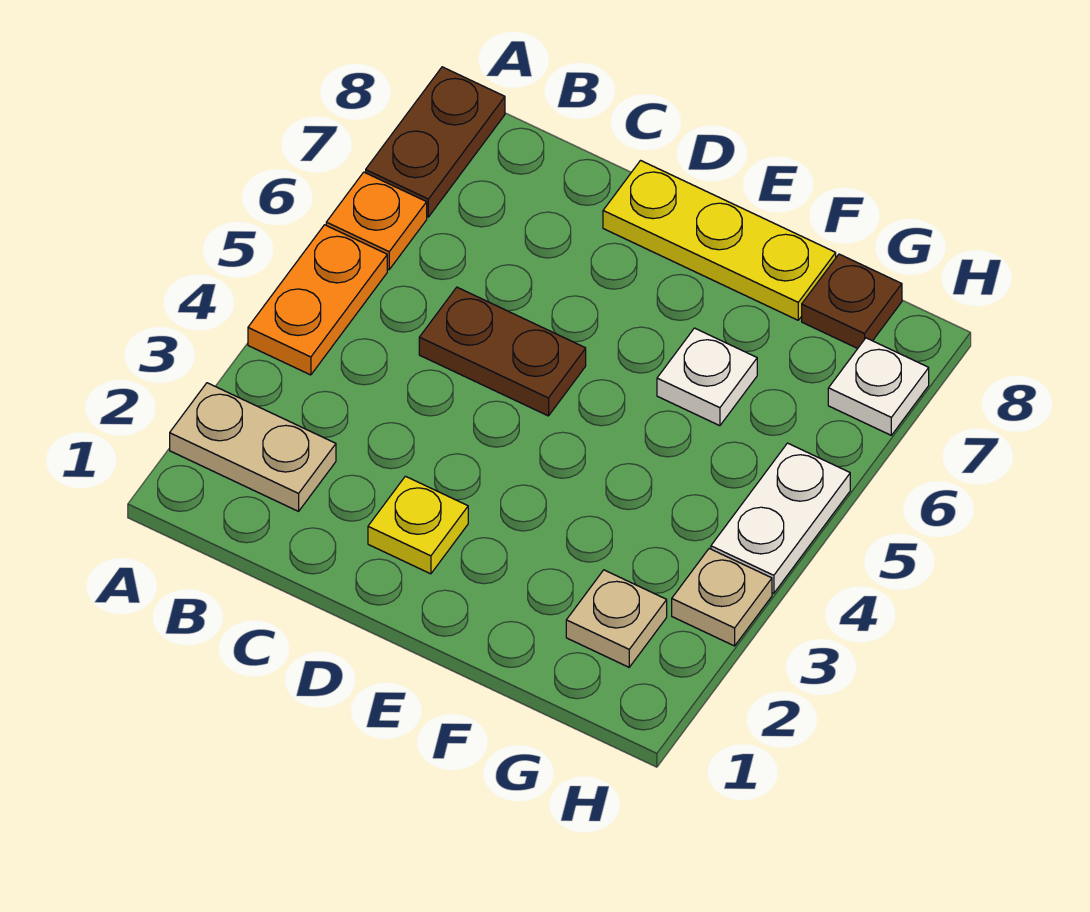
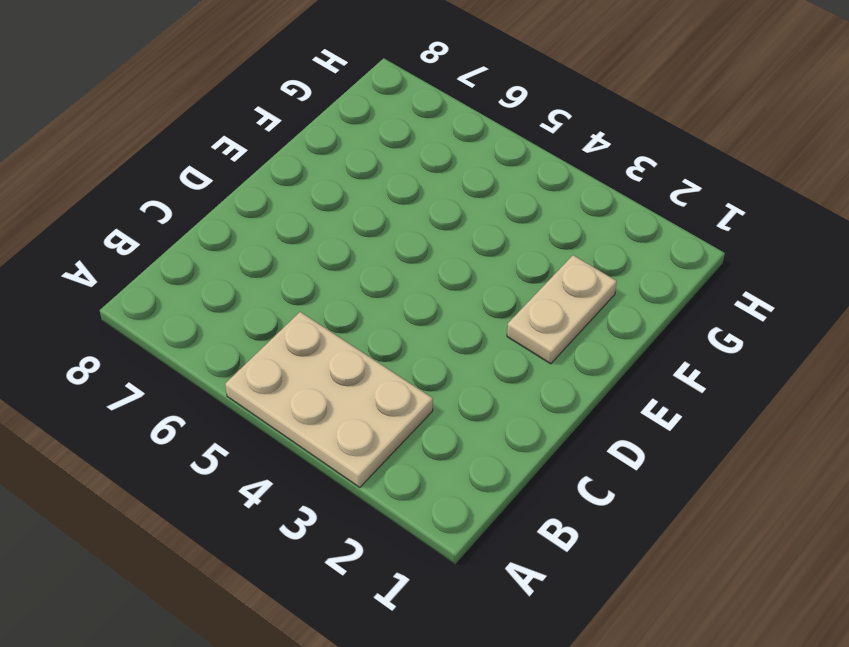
tan plate A3:B5 level 1 -> orange plate A4:A5 level 1
tan plate E2:F2 level 1 -> tan plate A2:B2 level 1
none -> orange plate A6 level 1
none -> brown plate A7:A8 level 1
none -> brown plate C5:D5 level 1

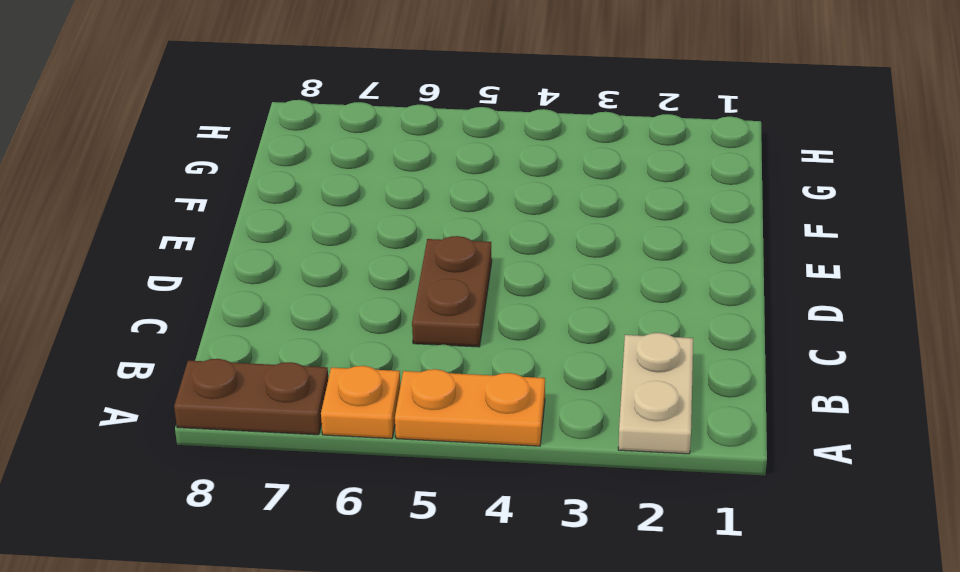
none -> yellow plate D2 level 1
none -> yellow plate D8:F8 level 1
none -> white plate F6 level 1

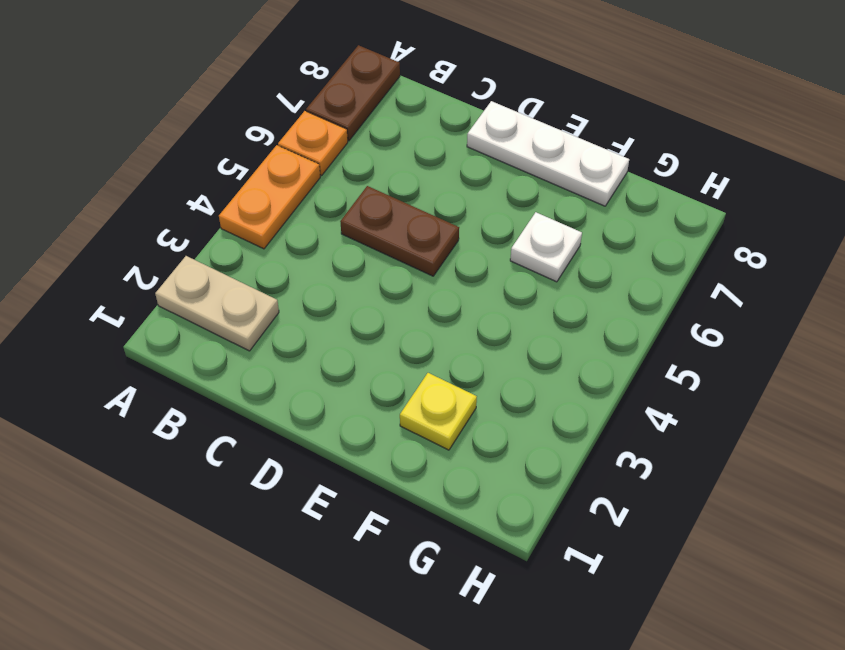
white plate D8:F8 level 1 -> yellow plate D8:F8 level 1
yellow plate F2 level 1 -> yellow plate D2 level 1
none -> tan plate G2 level 1
none -> brown plate G8 level 1
none -> tan plate H3 level 1

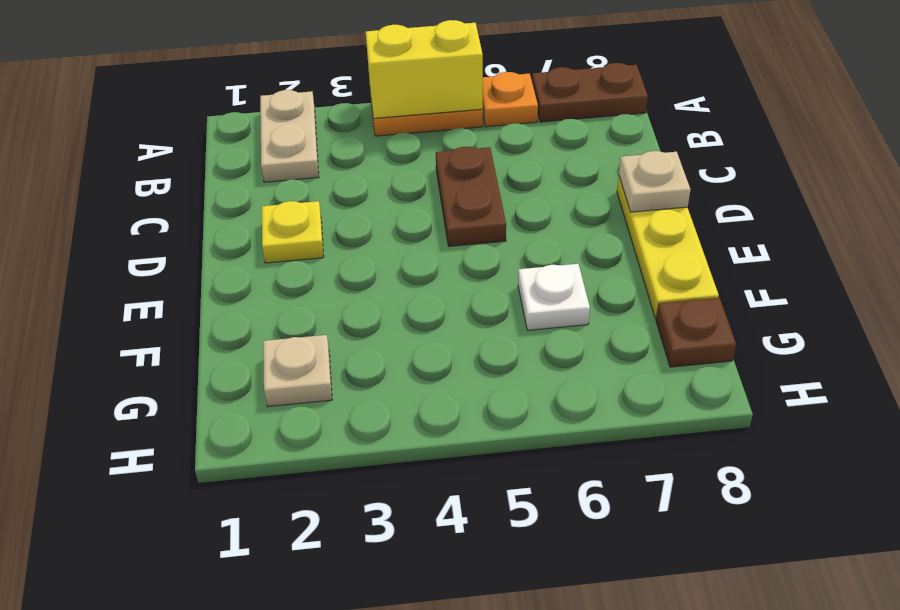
yellow brick A4:A5 level 2 -> none
tan plate D8 level 2 -> tan plate H3 level 1
none -> white plate H4:H5 level 1
none -> white plate H7 level 1

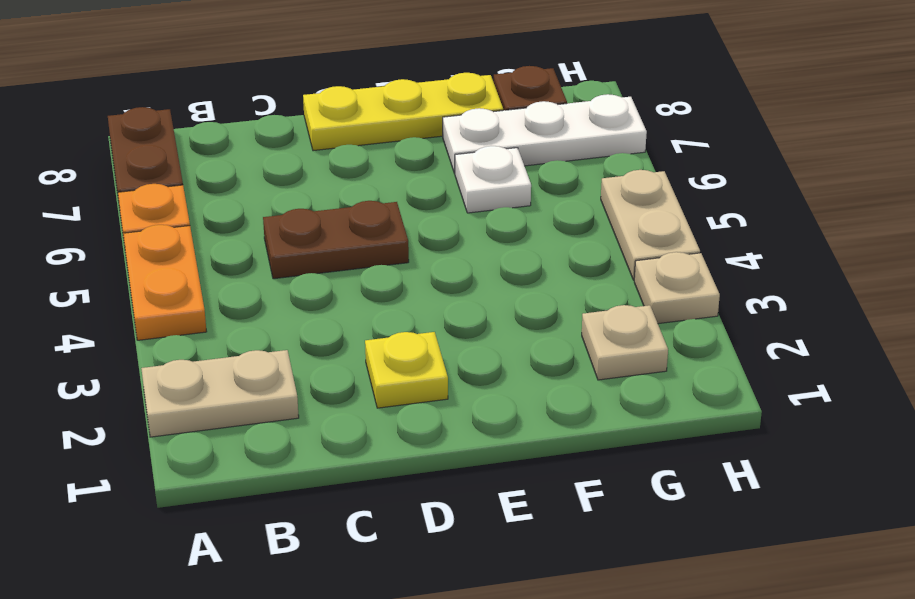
white plate F7:H7 level 1 -> white plate H7 level 1
tan plate H4:H5 level 1 -> white plate H4:H5 level 1

